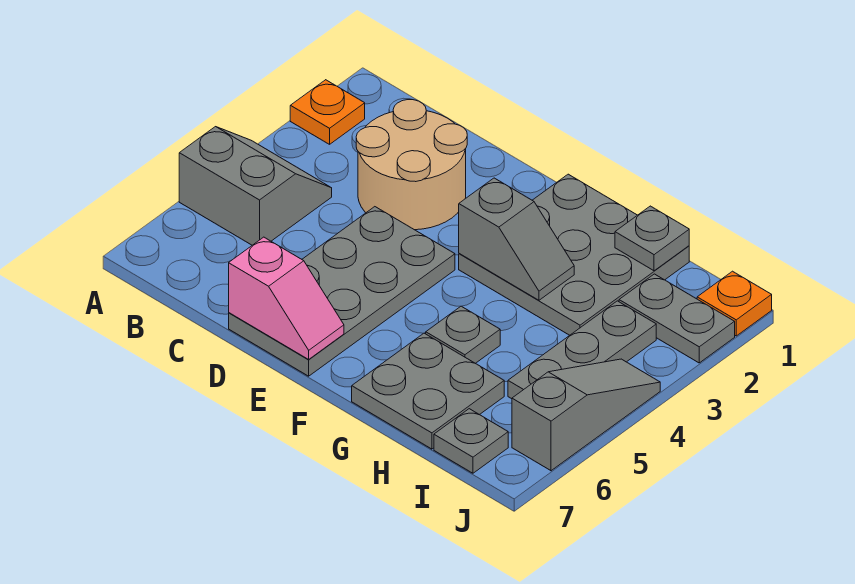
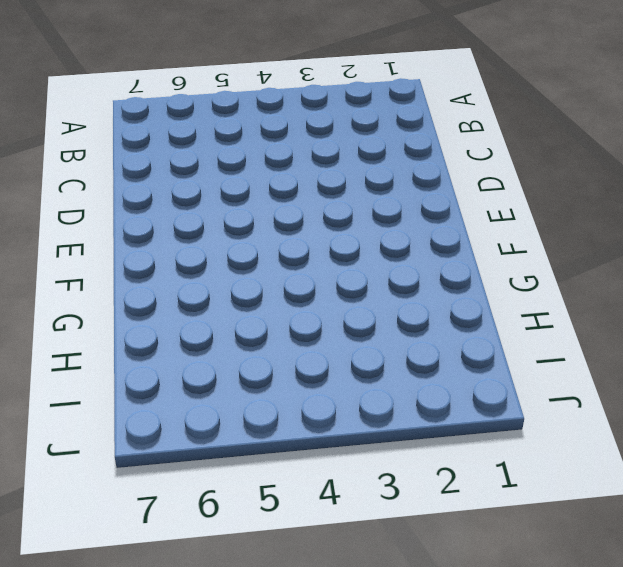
none -> orange plate A2 level 1
none -> grey slope A4:B5 level 1 top 5
none -> tan round brick C2:D3 level 1

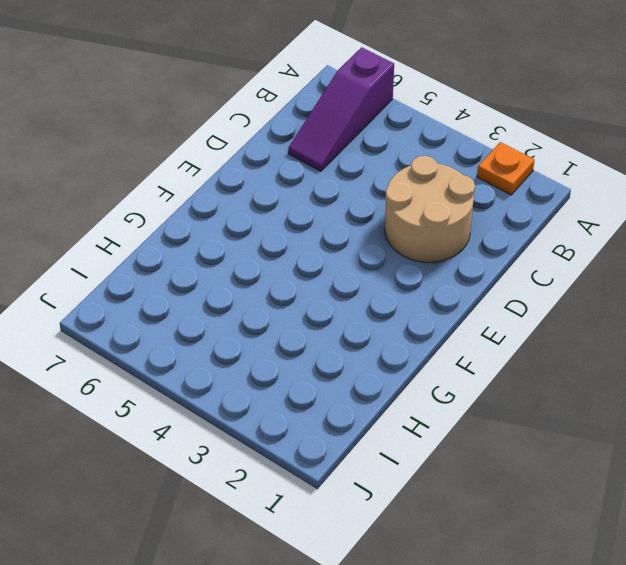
purple slope A6:C6 level 1 top A -> none
none -> grey slope A4:B5 level 1 top 5
none -> grey plate D4:E7 level 1
none -> grey plate F1:H3 level 1

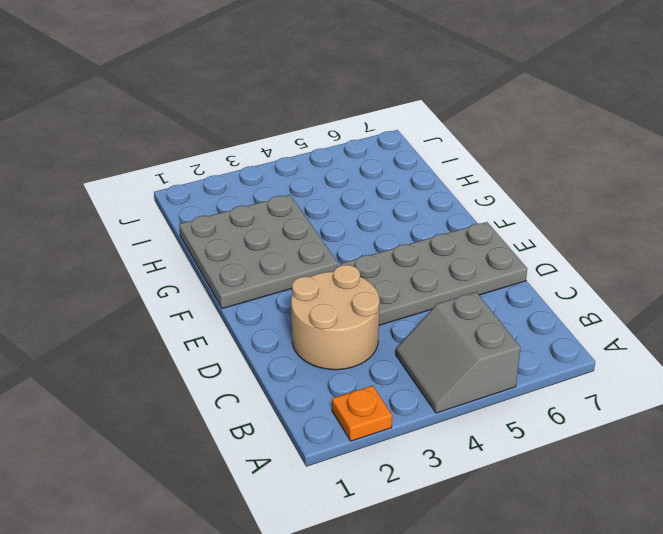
none -> grey plate G5 level 1
none -> grey plate G6:H7 level 1
none -> grey plate I2:J2 level 1

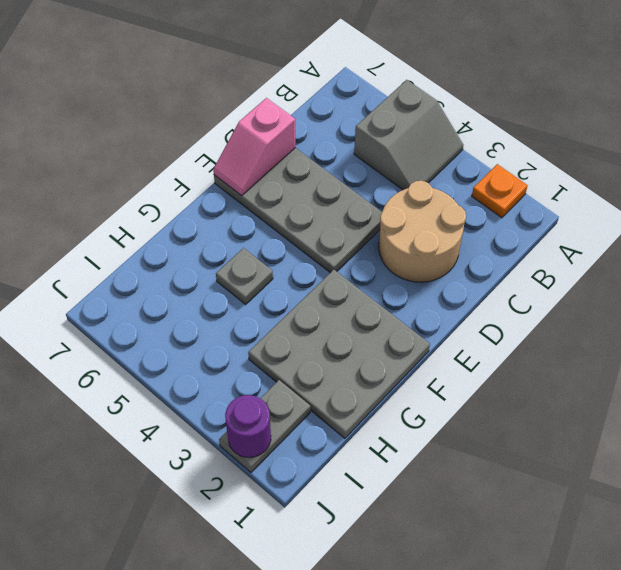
purple round brick J2 level 2 -> none
none -> grey plate G6:H7 level 1
none -> grey plate I3:I5 level 1
none -> grey plate I7 level 1

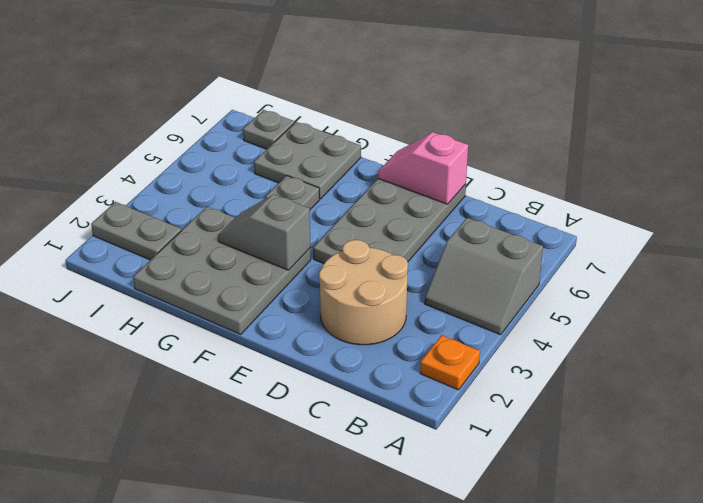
none -> grey plate I3:I5 level 1
none -> orange plate J1 level 1
none -> grey slope J4:J6 level 1 top 6

